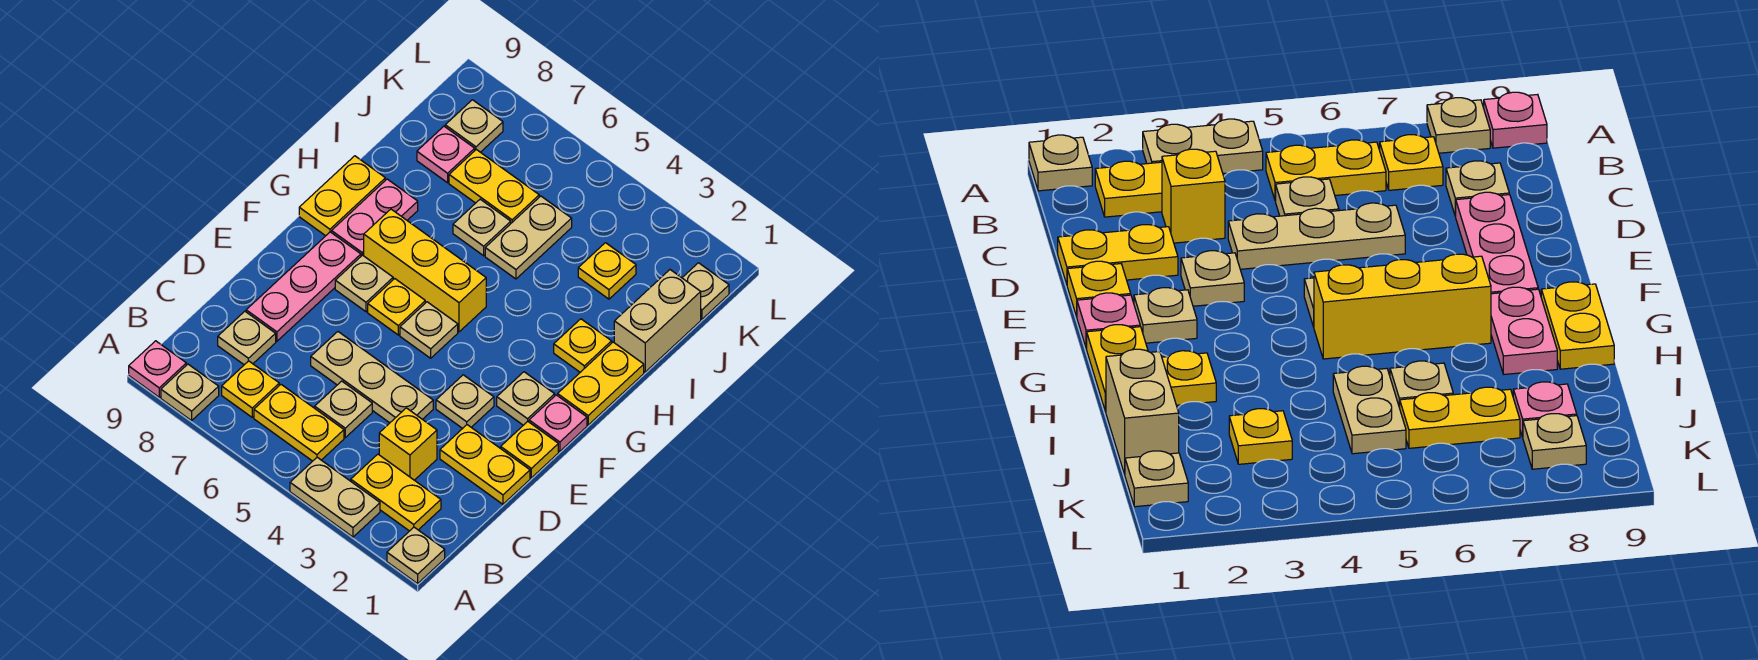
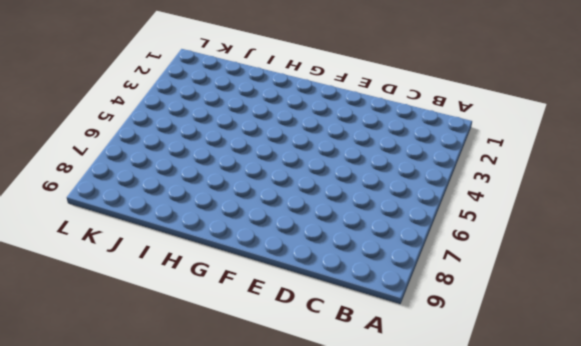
none -> tan plate A1 level 1
none -> tan plate A3:A4 level 1
none -> tan plate A8 level 1
none -> pink plate A9 level 1

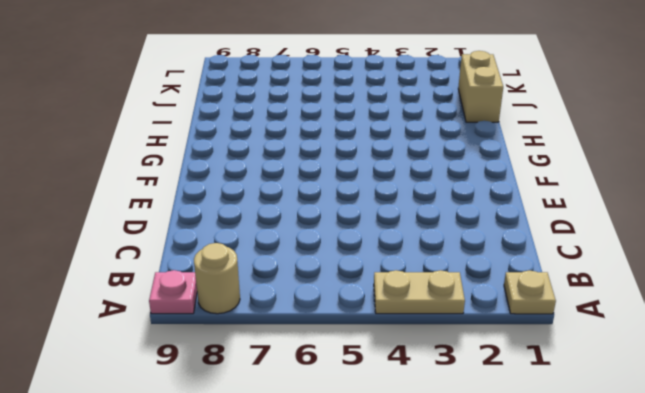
tan round brick A8 level 1 -> tan plate A8 level 1
none -> yellow plate B2:B3 level 1
none -> yellow plate B5:B6 level 1
none -> yellow plate B7 level 1
none -> yellow brick C3 level 1

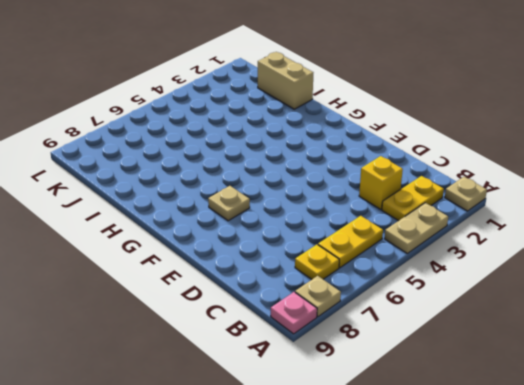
none -> tan plate C5 level 1
none -> tan plate C8 level 1
none -> yellow plate D1:D2 level 1
none -> tan plate D4:D6 level 1

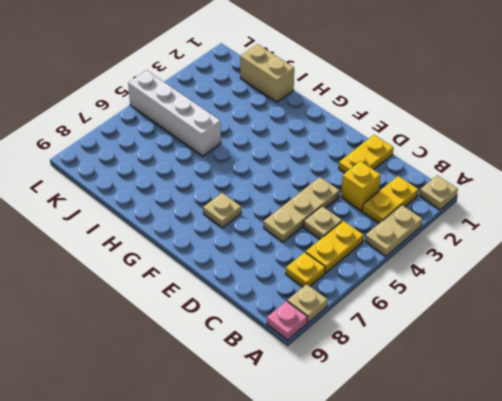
white brick I5:L5 level 1 -> tan plate I5:J5 level 1
none -> tan plate C8 level 1
none -> pink plate D8:F8 level 1
none -> yellow plate E1 level 1
none -> tan plate E3 level 1

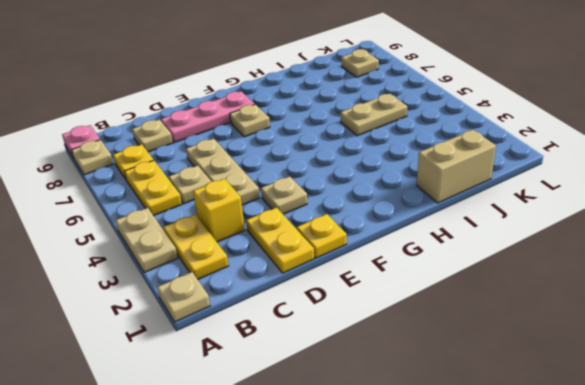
none -> pink plate F1 level 1
none -> tan plate F2 level 1
none -> tan plate F5 level 1
none -> yellow plate F6 level 1

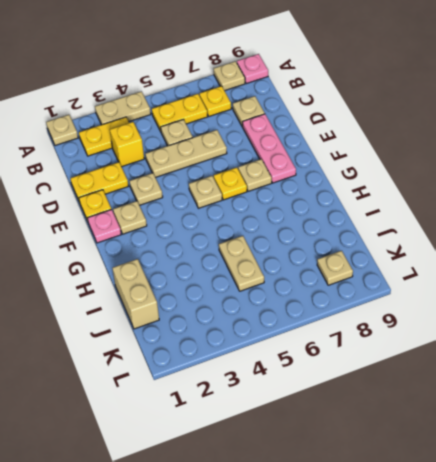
none -> yellow plate G1:H1 level 1
none -> yellow brick G5:G7 level 1
none -> pink plate G8:H8 level 1
none -> yellow plate G9:H9 level 1

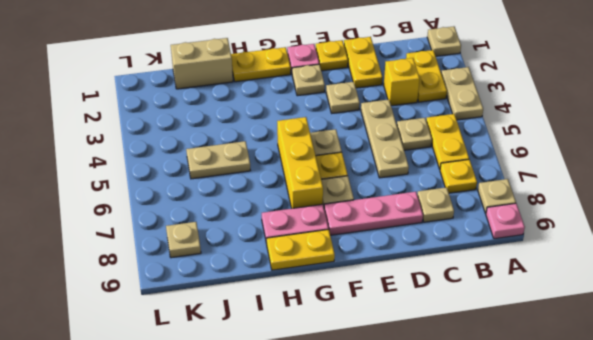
none -> yellow plate H2 level 1
none -> tan plate I6 level 1
none -> yellow plate J3 level 1
none -> yellow plate J6:J7 level 1

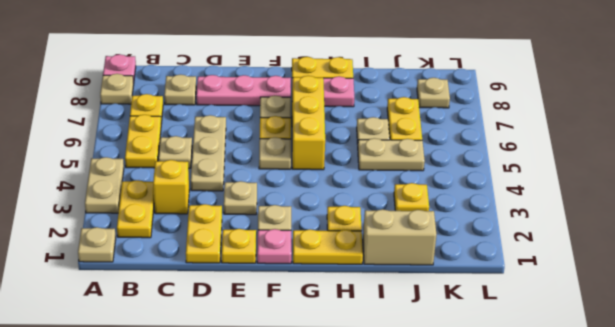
none -> pink plate J8 level 1
none -> tan plate K1 level 1

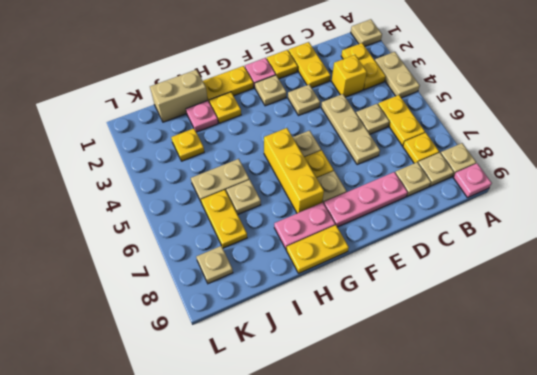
tan plate B8 level 1 -> tan plate K1 level 1
pink plate I2 level 1 -> pink plate J8 level 1

